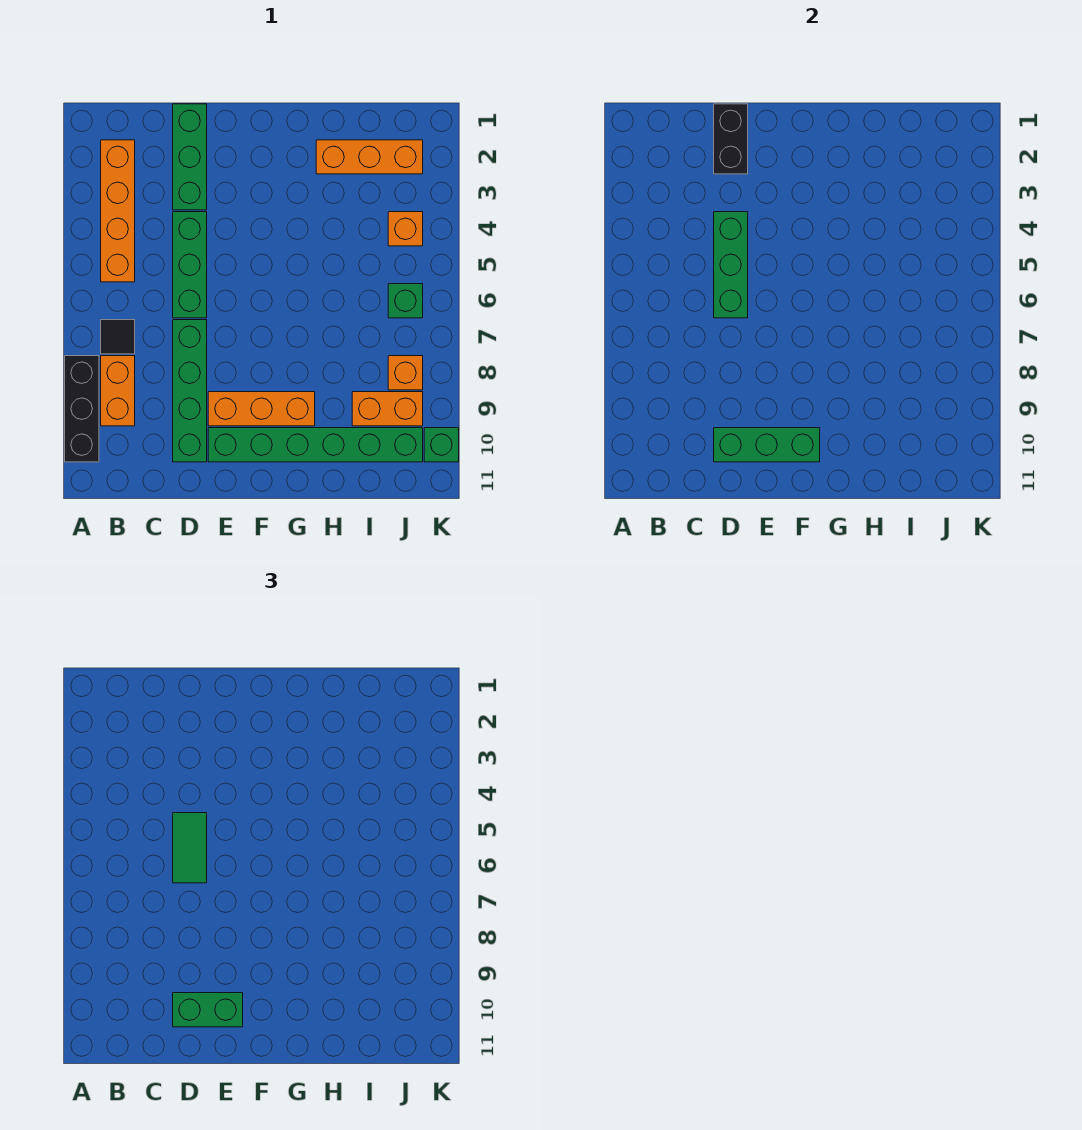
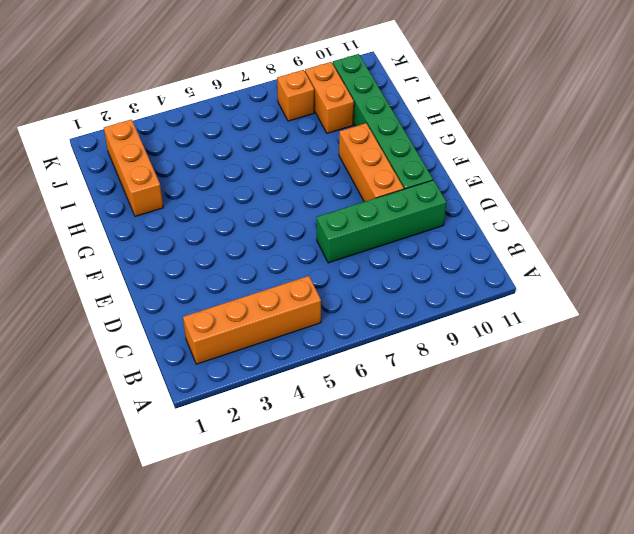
none -> black brick A8:A10 level 1
none -> black tile B7 level 1
none -> orange brick B8:B9 level 1

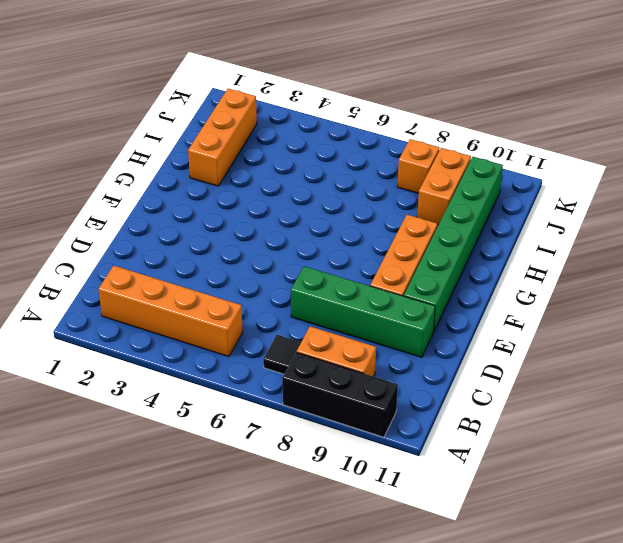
none -> green brick D1:D3 level 1
none -> green brick D4:D6 level 1
none -> orange brick J4 level 1

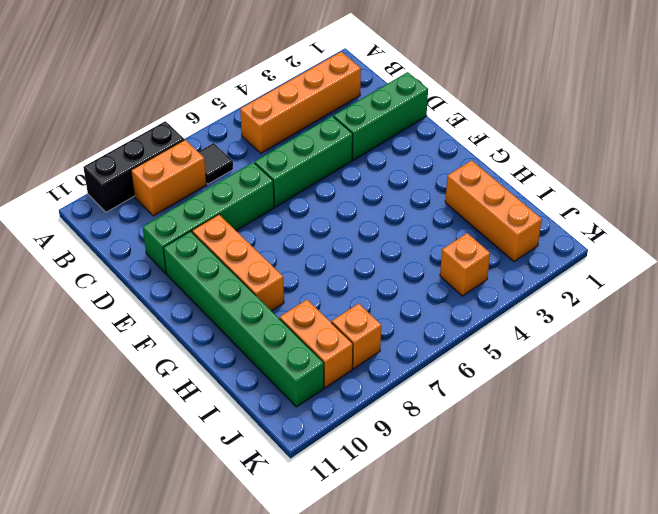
none -> green brick J6 level 1
none -> green brick K10 level 1
none -> black brick D1:D2 level 2

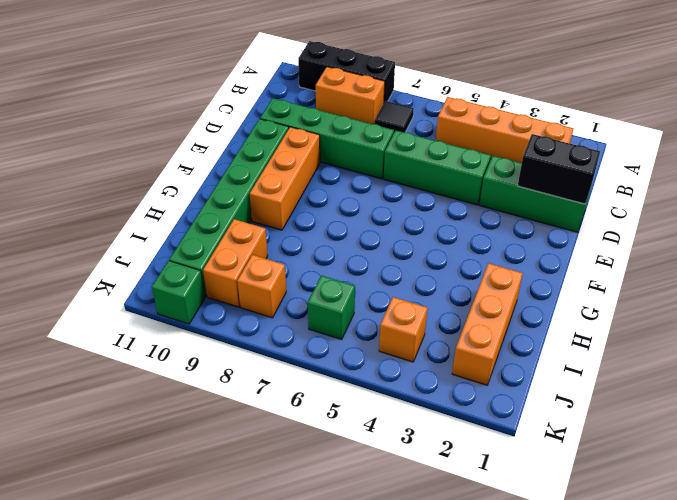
none -> green brick D4:D6 level 2
none -> green brick D10:F10 level 2
none -> green tile D5:D6 level 3

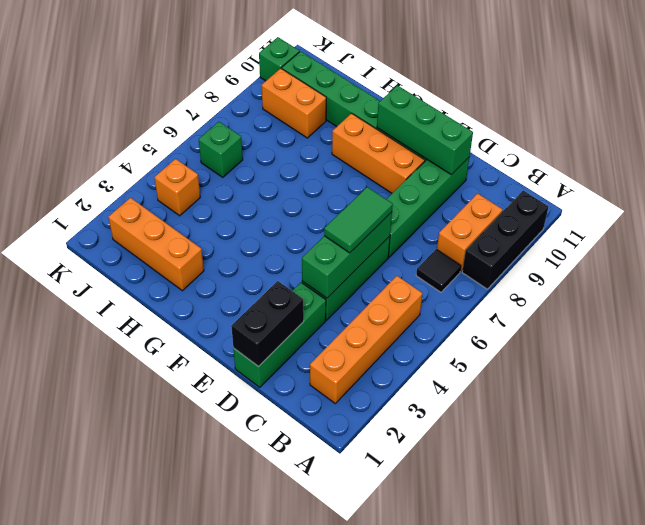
none -> orange brick J8 level 1
none -> green brick D10:E10 level 3

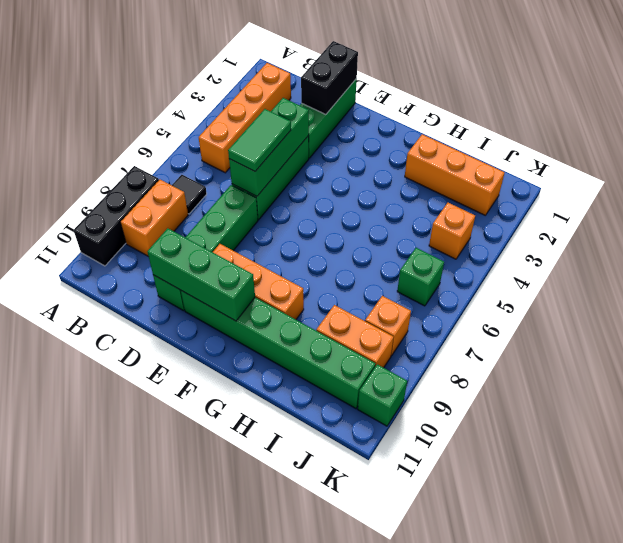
none -> green brick D10:E10 level 3

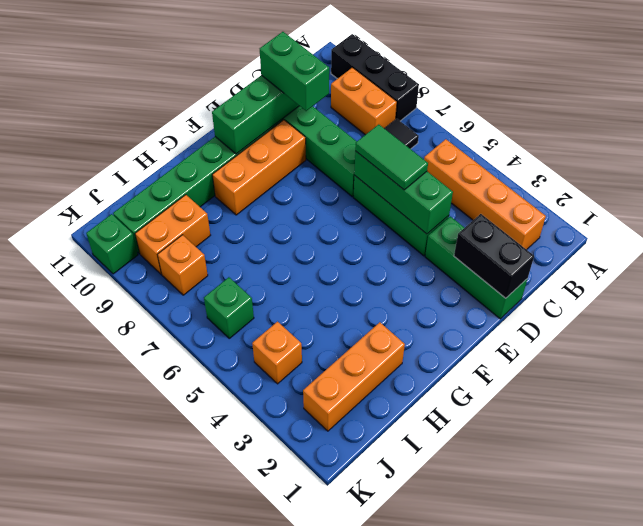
green brick D9:D10 level 3 -> green brick D10:E10 level 3

